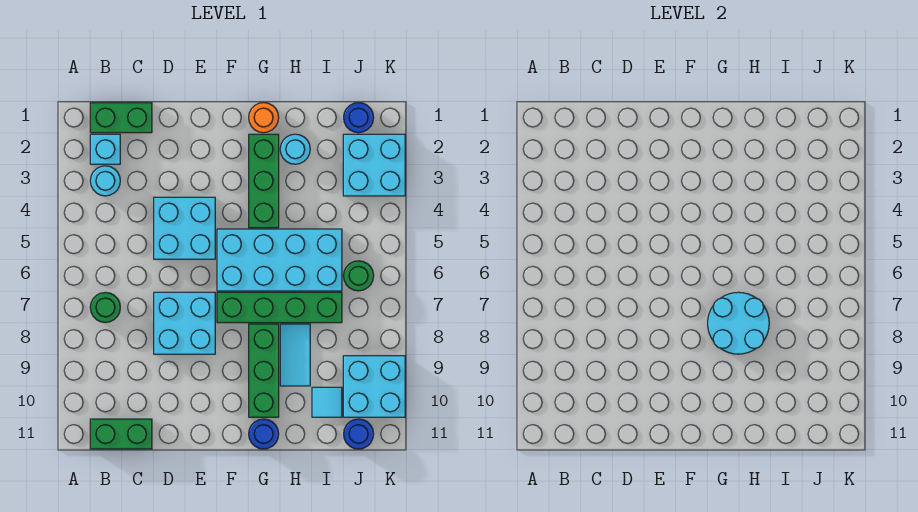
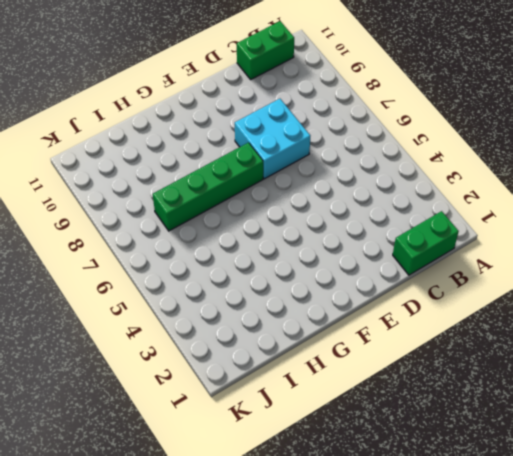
none -> cyan brick B2 level 1
none -> cyan round brick B3 level 1
none -> green round brick B7 level 1

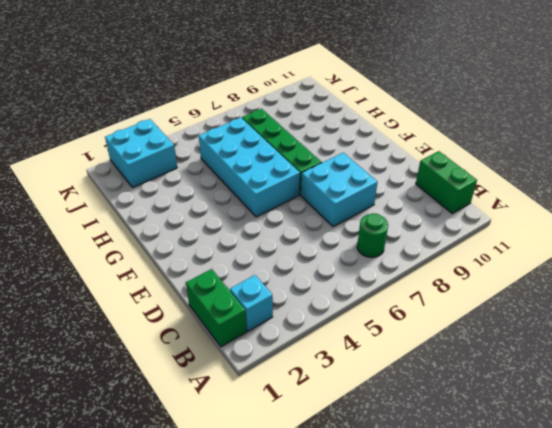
none -> cyan round brick B3 level 1
none -> cyan brick D4:E5 level 1
none -> orange round brick G1 level 1

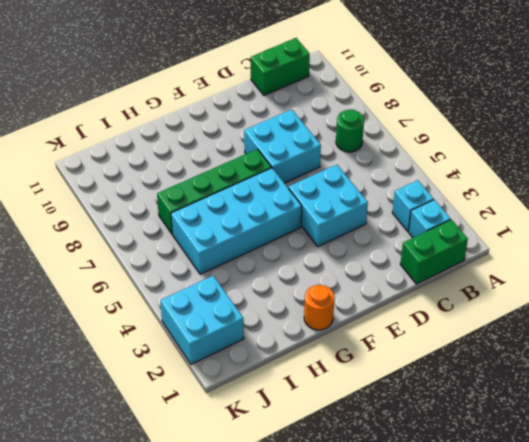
cyan brick B3 level 1 -> cyan round brick B3 level 1
none -> green brick G2:G4 level 1
none -> green brick G8:G10 level 1
none -> blue round brick G11 level 1

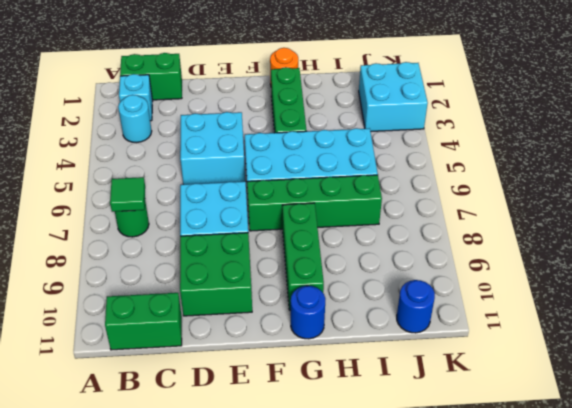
green tile B7 level 2 -> none
green brick D9:E10 level 1 -> none
none -> cyan round brick H2 level 1
none -> cyan tile H8:H9 level 1
none -> cyan tile I10 level 1

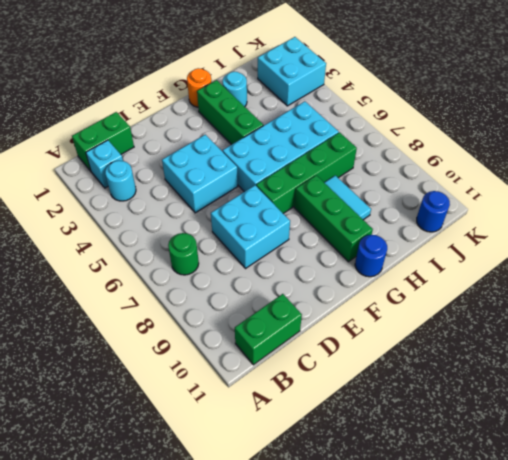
none -> cyan tile I10 level 1
none -> blue round brick J1 level 1
none -> green round brick J6 level 1

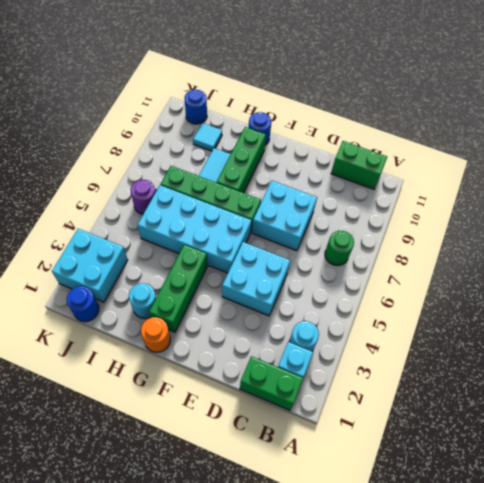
purple round brick J6 level 1 -> green round brick J6 level 1
none -> cyan brick J9:K10 level 1
none -> cyan round brick G7:H8 level 2

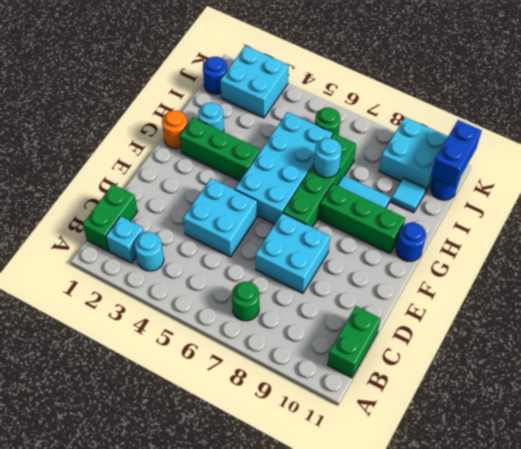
cyan round brick H7 level 2 -> cyan round brick G7:H8 level 2
blue brick J11:K11 level 2 -> none

